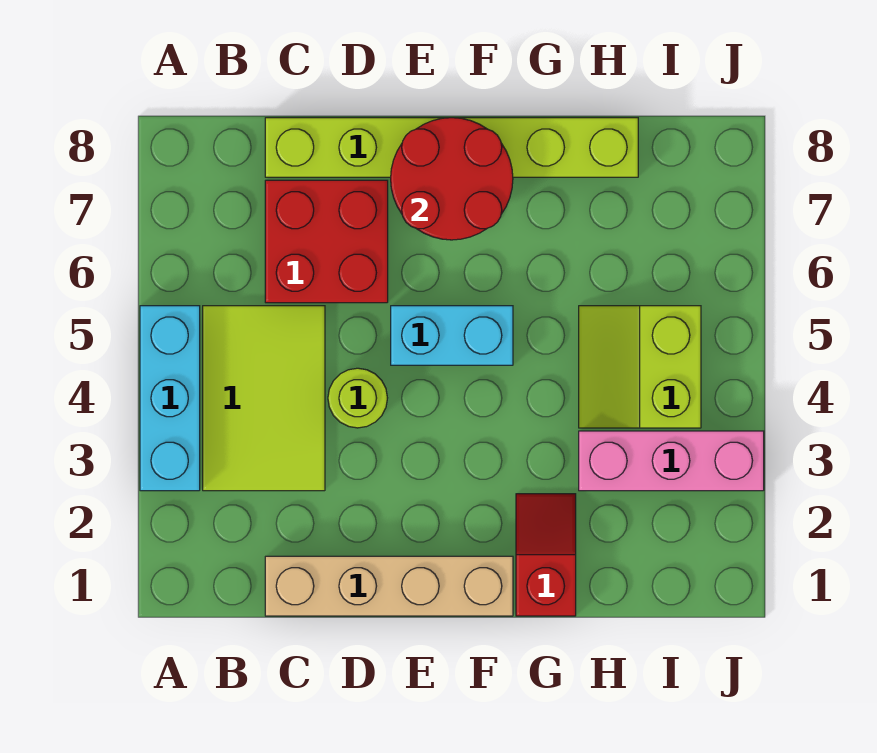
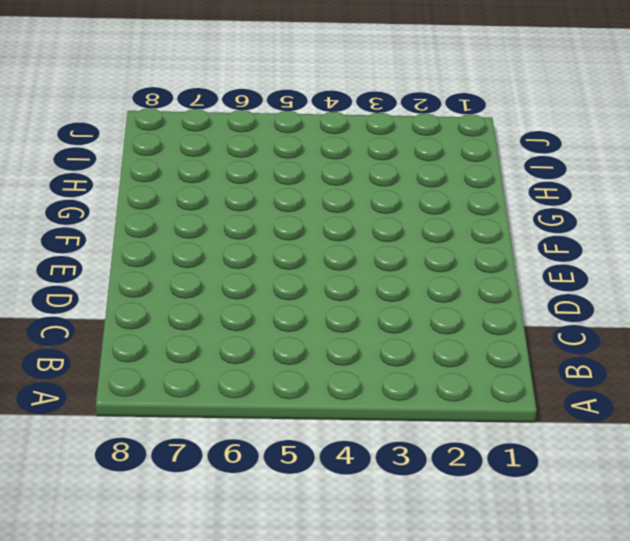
none -> cyan brick A3:A5 level 1
none -> lime tile B3:C5 level 1

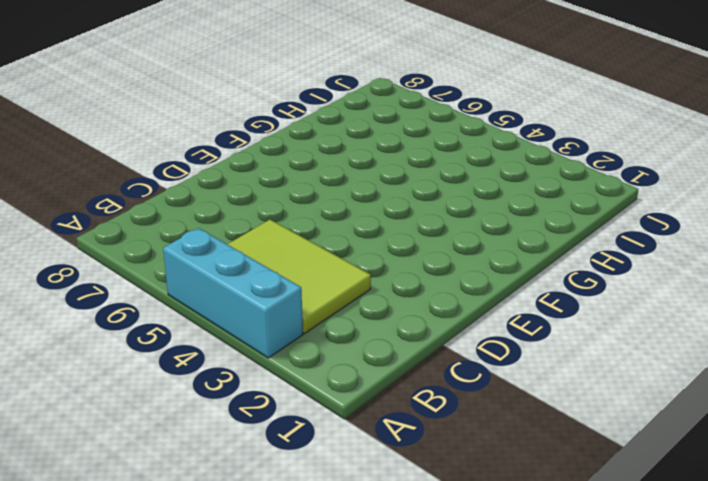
none -> tan brick C1:F1 level 1
none -> red brick C6:D7 level 1

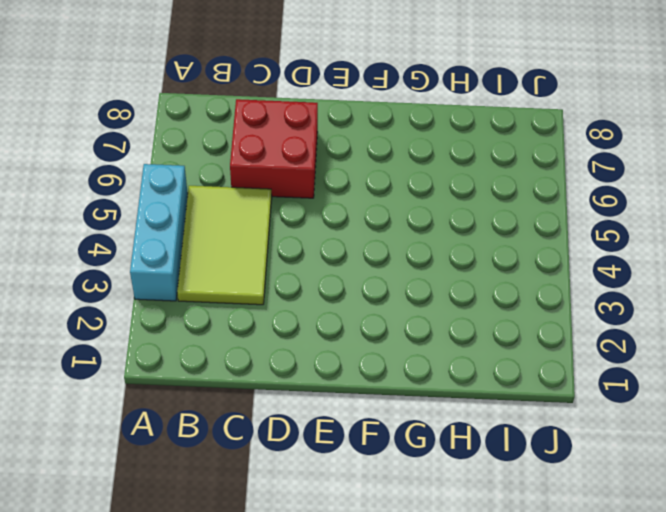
none -> tan brick C1:F1 level 1
none -> lime brick C8:H8 level 1

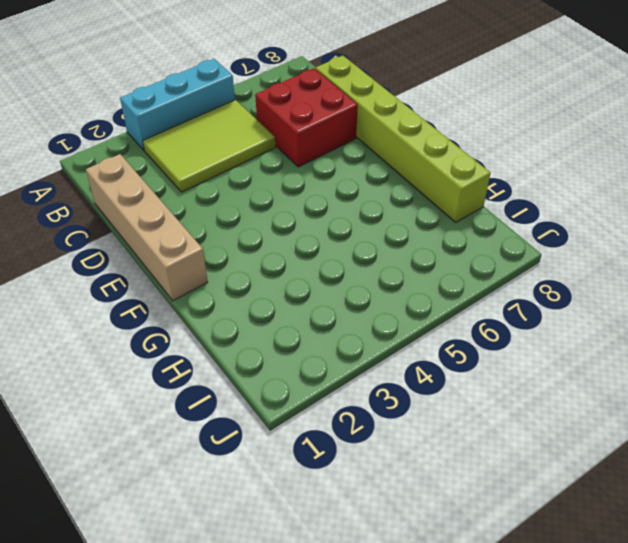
none -> lime round brick D4 level 1
none -> cyan brick E5:F5 level 1

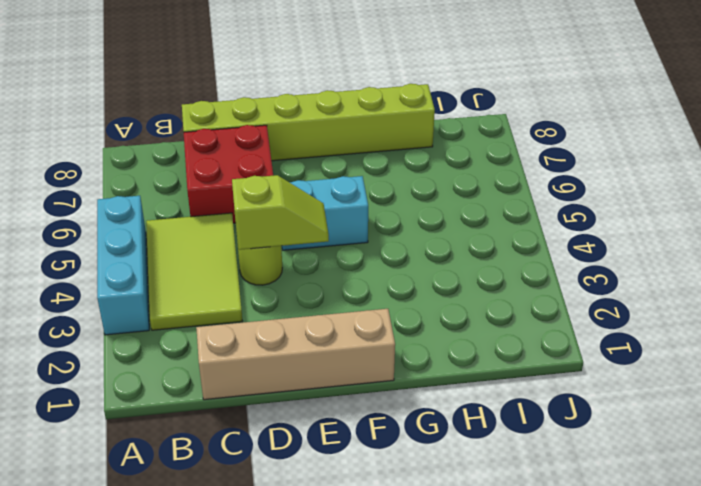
lime slope D4:E4 level 2 top D -> none
none -> red slope G1:G2 level 1 top 1
none -> pink brick H3:J3 level 1

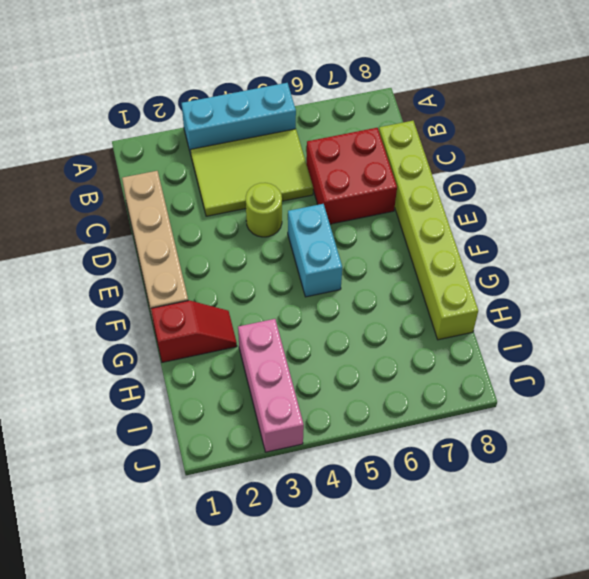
none -> lime slope H4:I5 level 1 top I
none -> red round brick E7:F8 level 2

